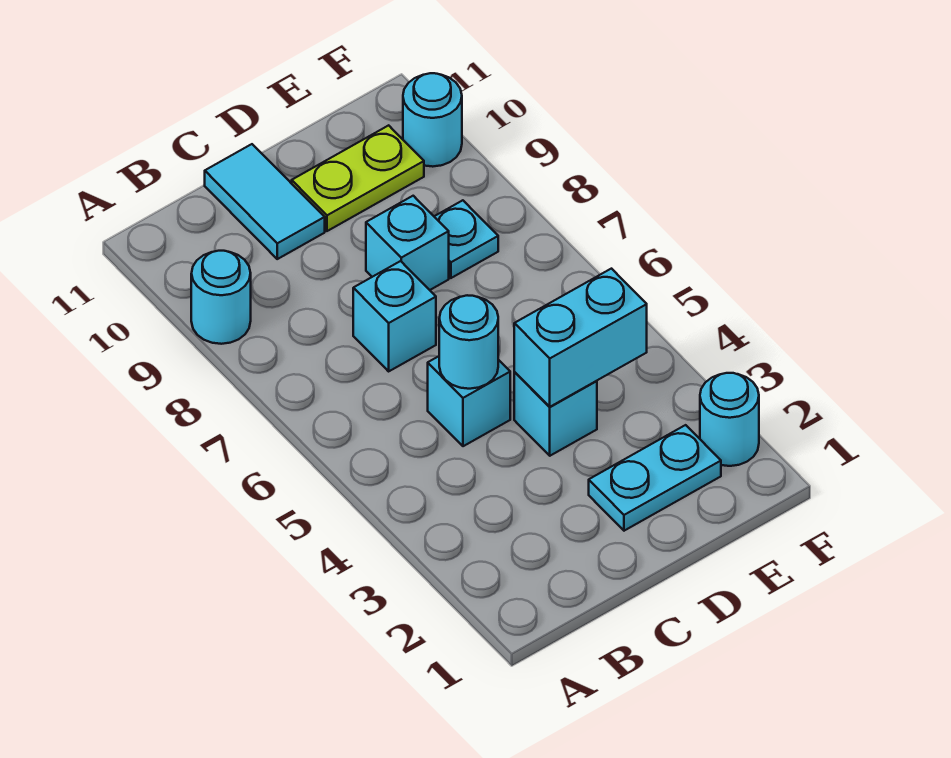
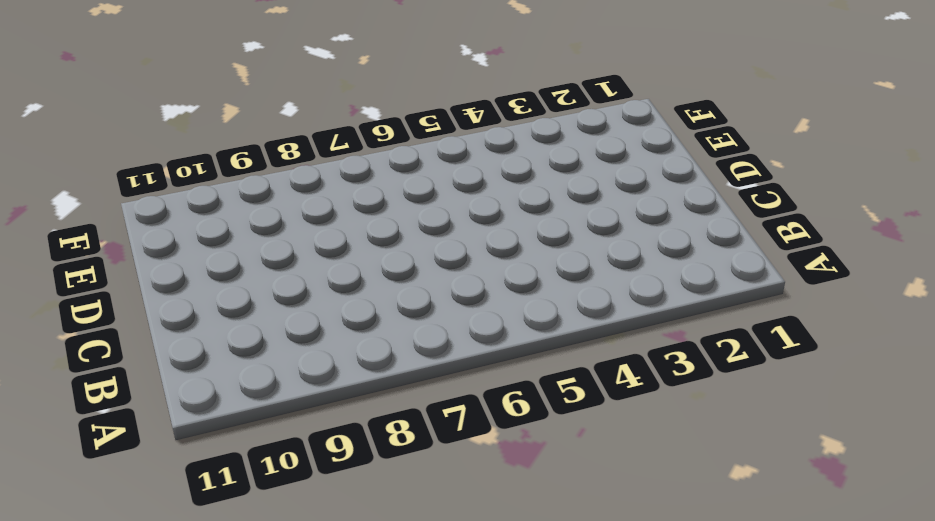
none -> cyan round brick A9 level 1
none -> cyan brick C5 level 1
none -> cyan brick C7 level 1

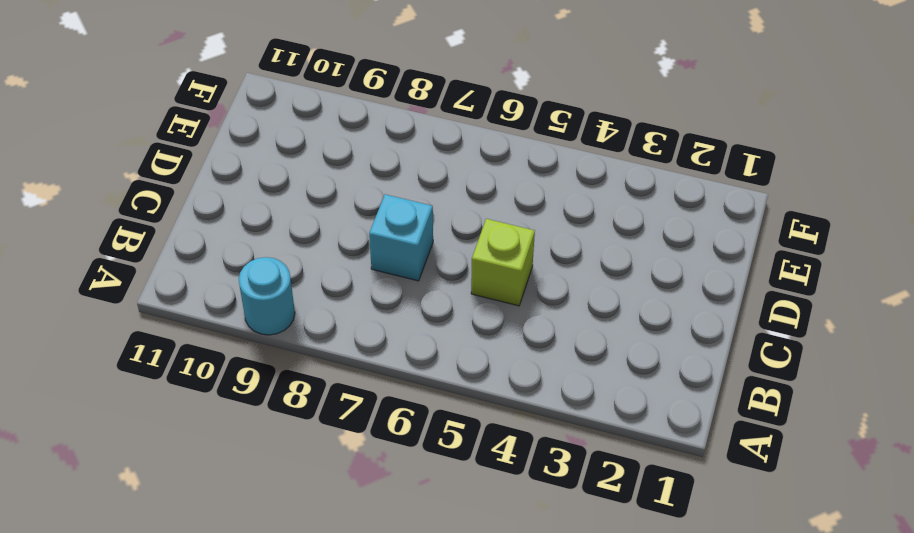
lime brick C5 level 1 -> cyan brick C5 level 1
none -> cyan tile C10:C11 level 1
none -> cyan plate D2:E2 level 1
none -> cyan brick D4 level 1

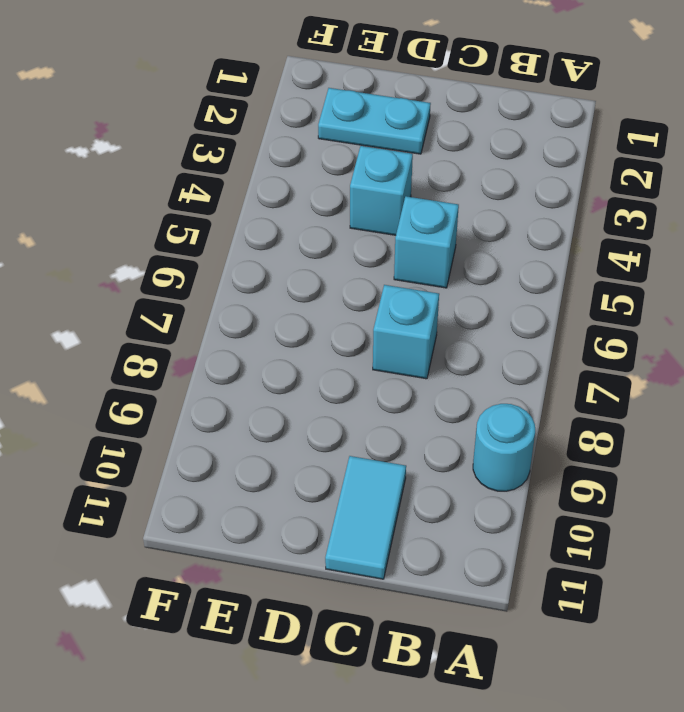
none -> cyan brick D8 level 1
none -> lime plate D10:E10 level 1
none -> cyan plate E8 level 1

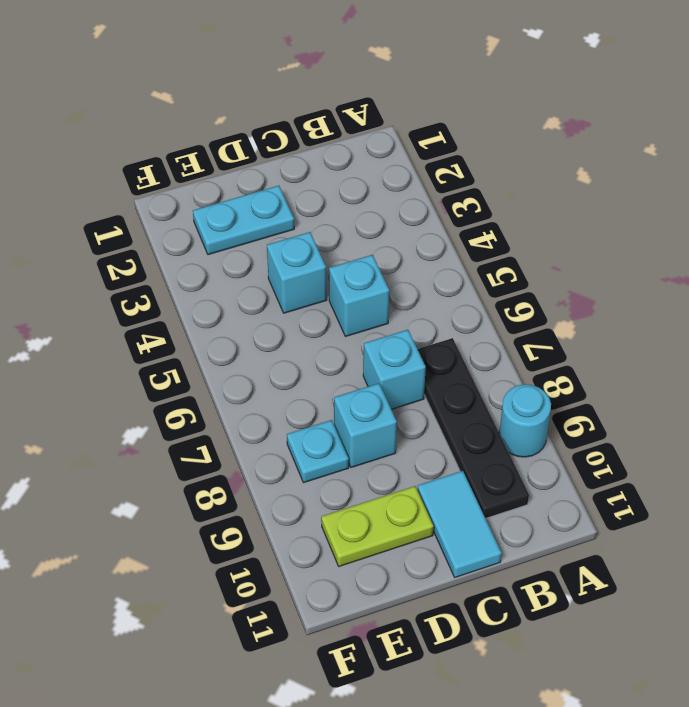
black plate B7:B10 level 1 -> none
none -> cyan round brick F2 level 1
none -> cyan round brick F10 level 1
none -> cyan round brick C5 level 2

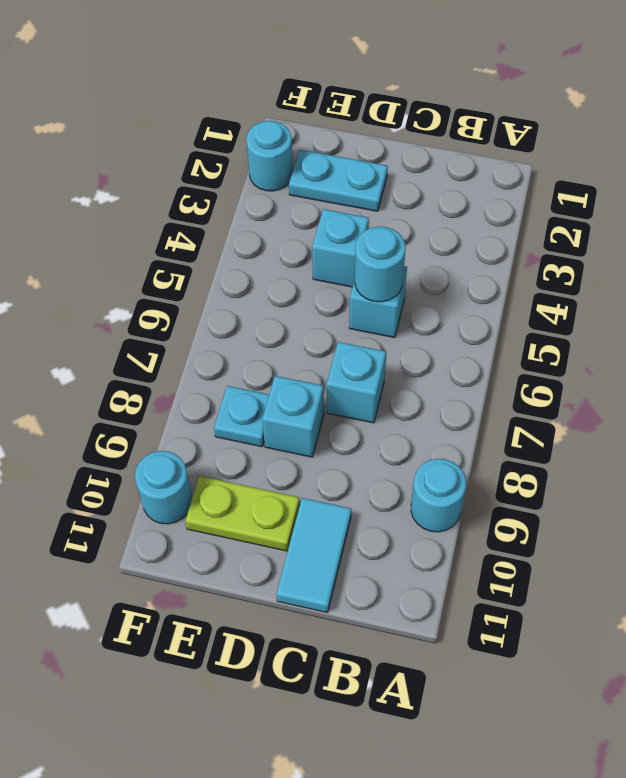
none -> cyan brick D4:E4 level 2

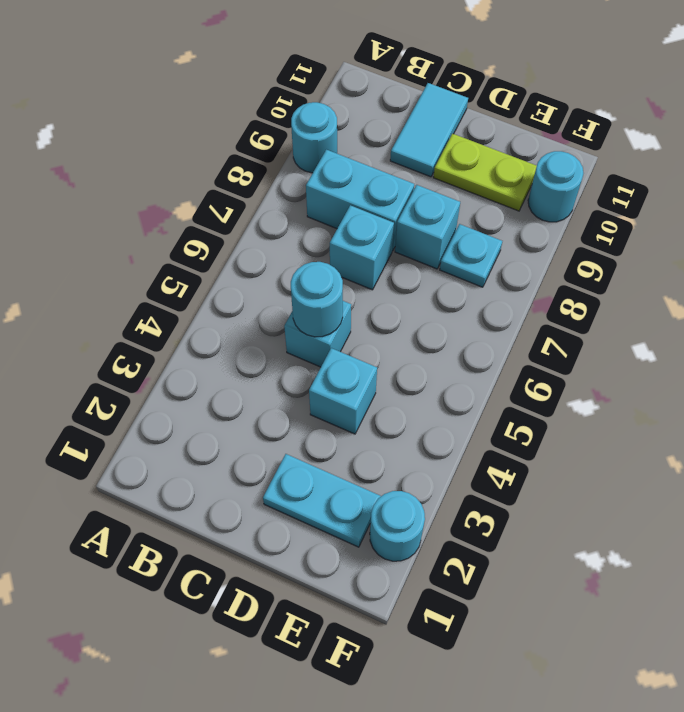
cyan brick B8:C8 level 1 -> cyan brick D4:E4 level 2

